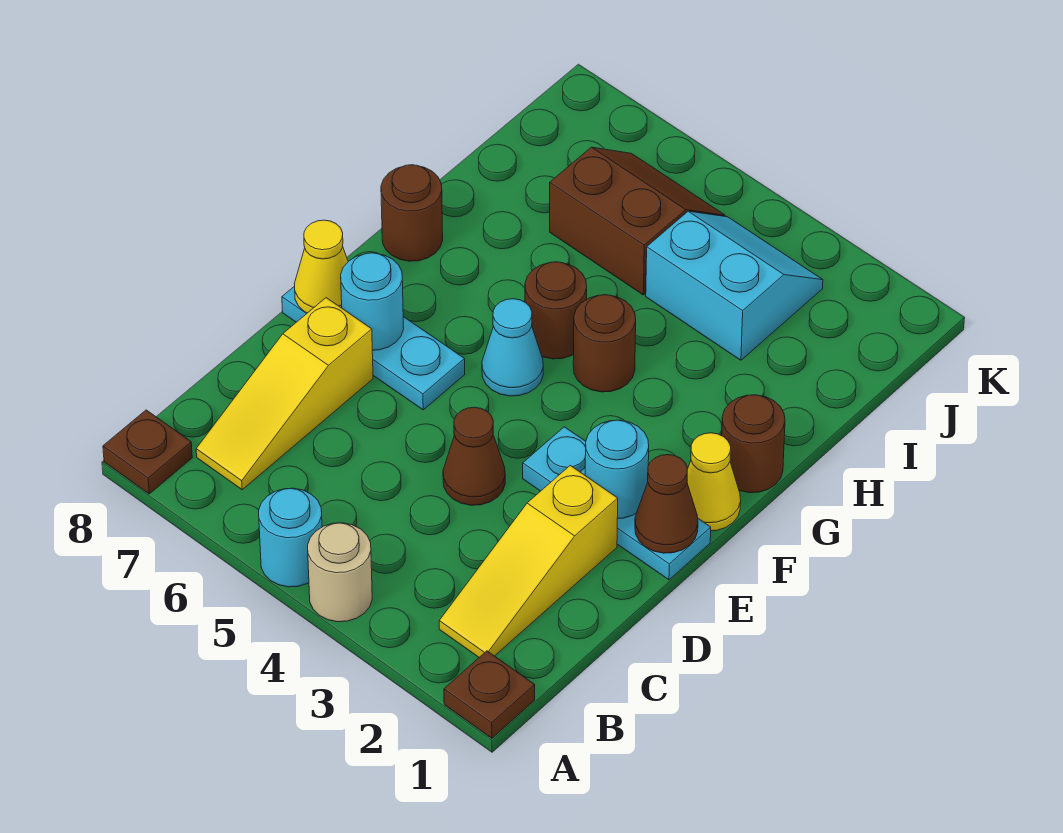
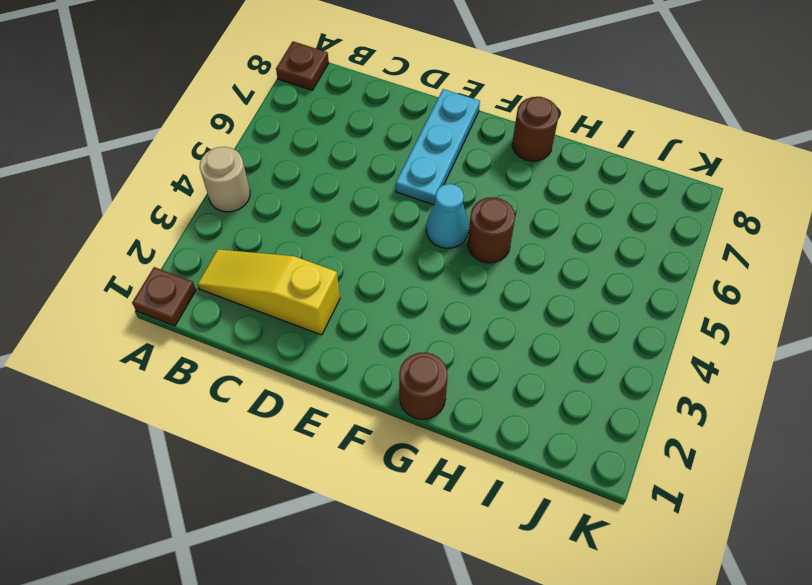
none -> cyan round brick A5 level 1
none -> yellow slope B7:D7 level 1 top D
none -> brown cone D4 level 1

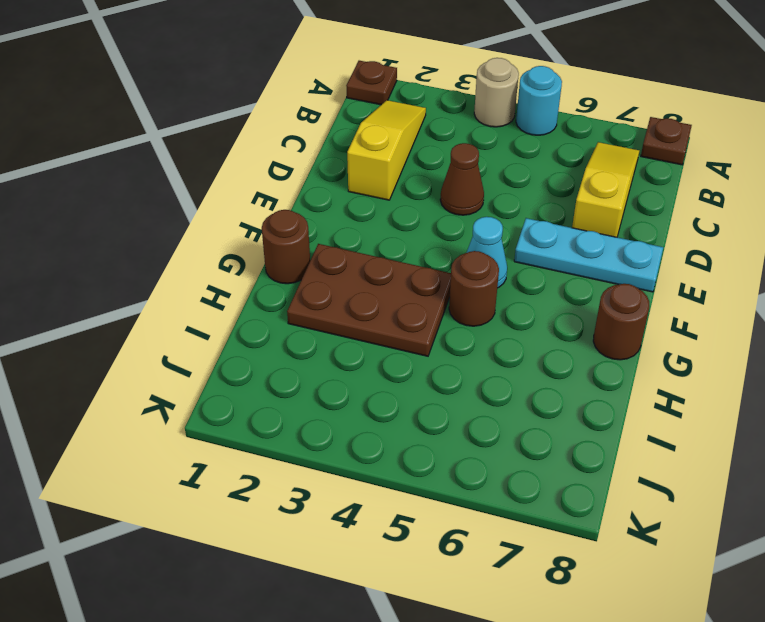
brown plate G2:H4 level 1 -> brown round brick G4 level 1
none -> cyan plate E1:E3 level 1
none -> yellow cone F1 level 1
none -> cyan slope I3:J4 level 1 top I

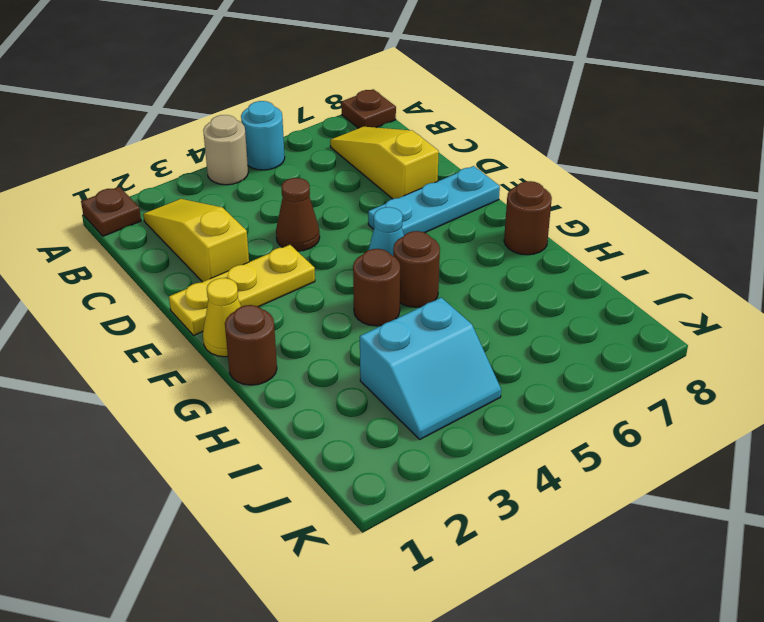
yellow plate E1:E3 level 1 -> cyan plate E1:E3 level 1
none -> brown slope I5:J6 level 1 top I
none -> brown cone E1 level 2
none -> cyan round brick E2 level 2

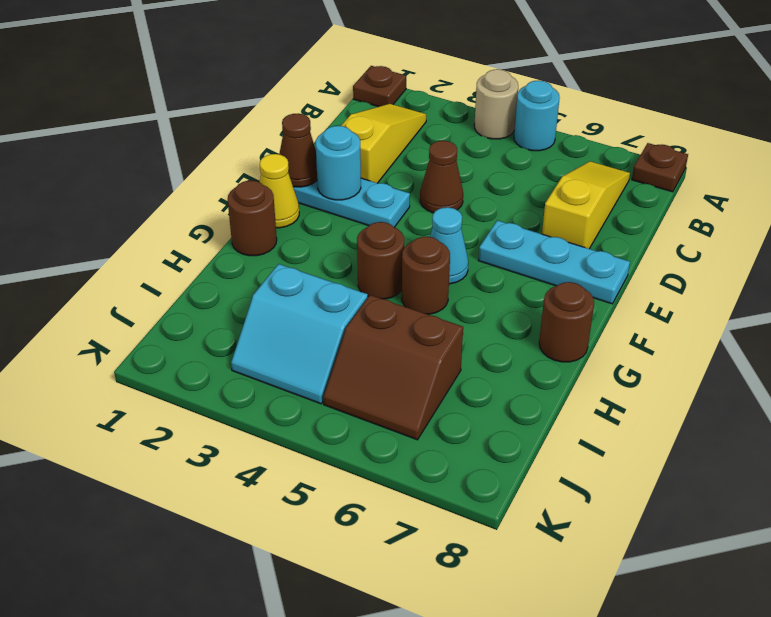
none -> cyan round brick E7 level 2
none -> yellow cone E8 level 2

